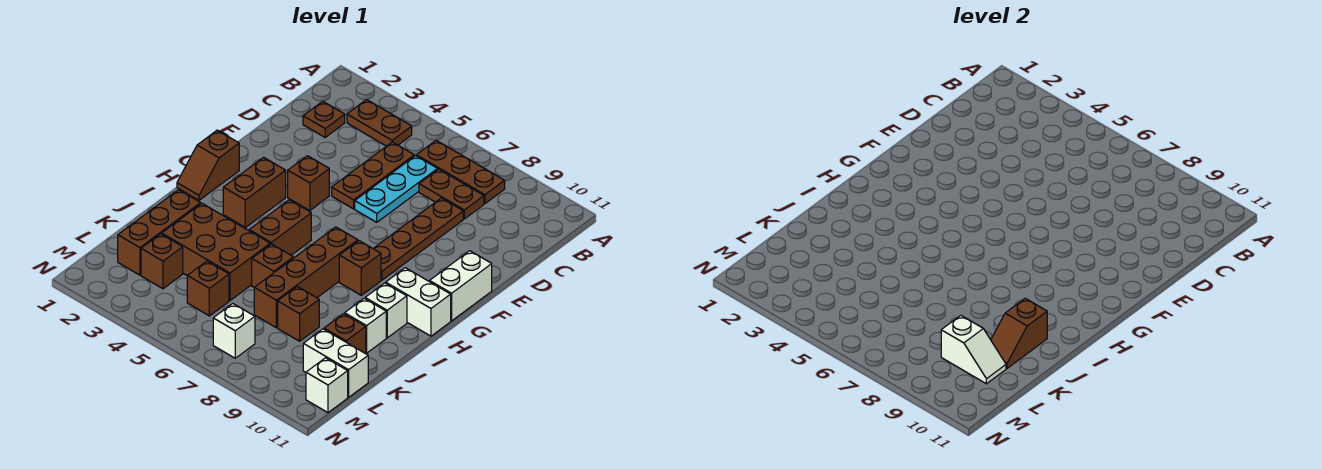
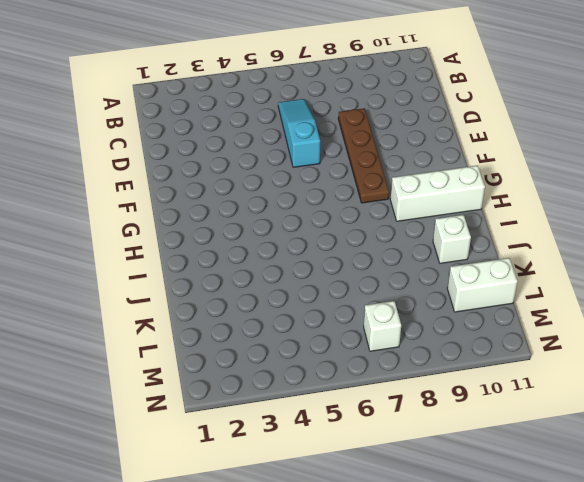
cyan slope C6:E6 level 1 top E -> cyan plate C6:E6 level 1
white brick H9:H11 level 1 -> white brick H10:H11 level 1
none -> brown plate B3:B4 level 1
none -> brown plate B6:B8 level 1
none -> brown plate C2 level 1

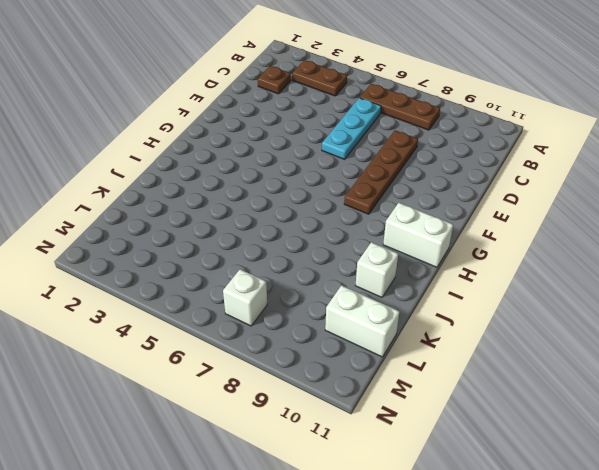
none -> brown plate C5:E5 level 1
none -> brown plate C7:C8 level 1
none -> brown brick F4 level 1

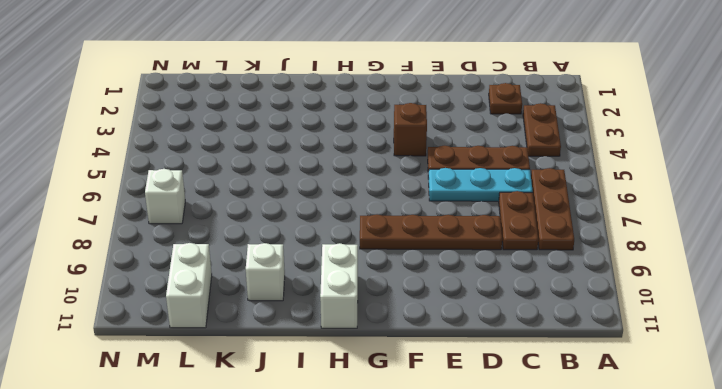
none -> white brick F11:G11 level 1
none -> brown slope G1:H1 level 1 top G
none -> brown brick G3:H3 level 1

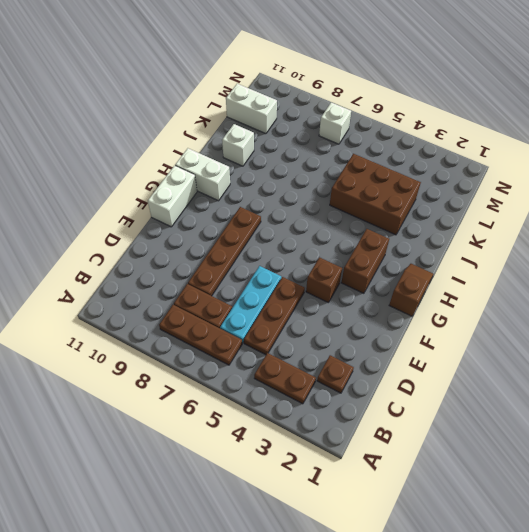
none -> brown brick H5:I5 level 1
none -> brown brick H7:K7 level 1
none -> brown brick H8 level 1

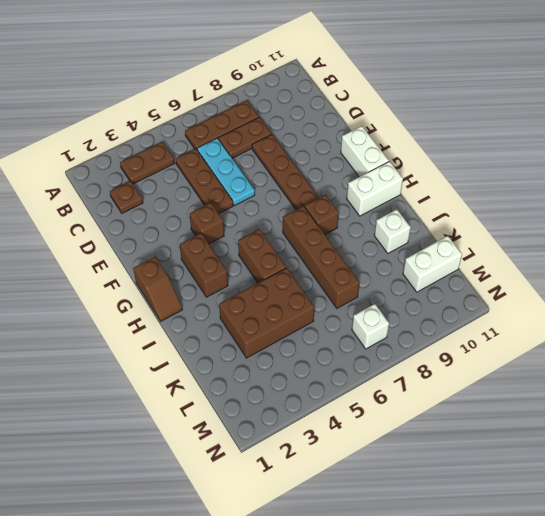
none -> white brick I10 level 1
none -> brown brick J2:L2 level 1
none -> brown brick J6 level 1

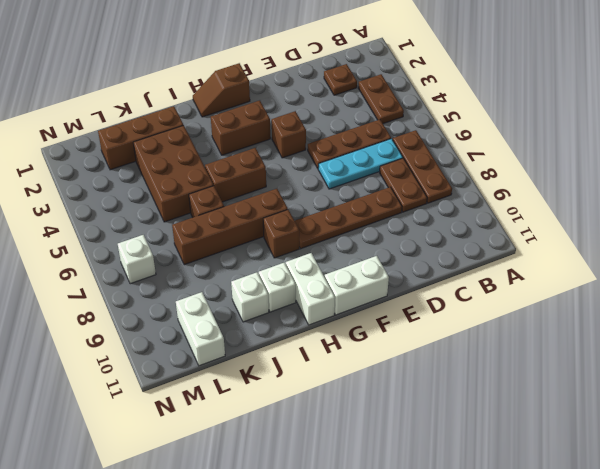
none -> brown brick K8 level 1
none -> brown brick K10 level 1
none -> brown brick L3 level 1

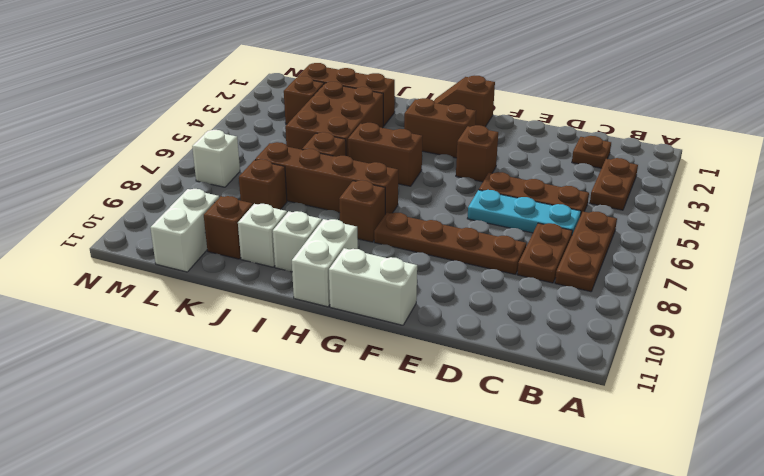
none -> brown brick L5 level 1
none -> white brick M11 level 1
none -> brown slope J10:K10 level 2 top J

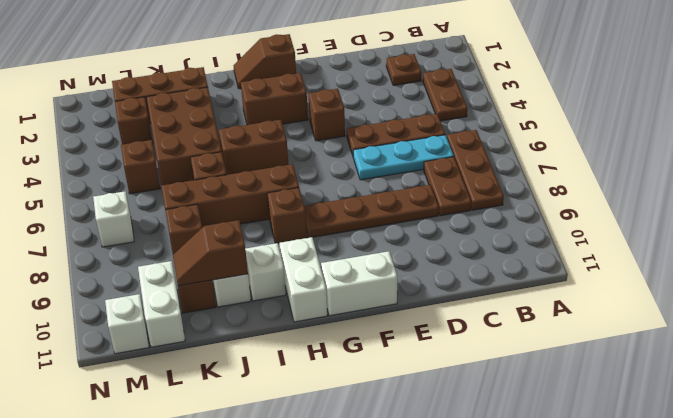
none -> white slope L9:L10 level 2 top 9

